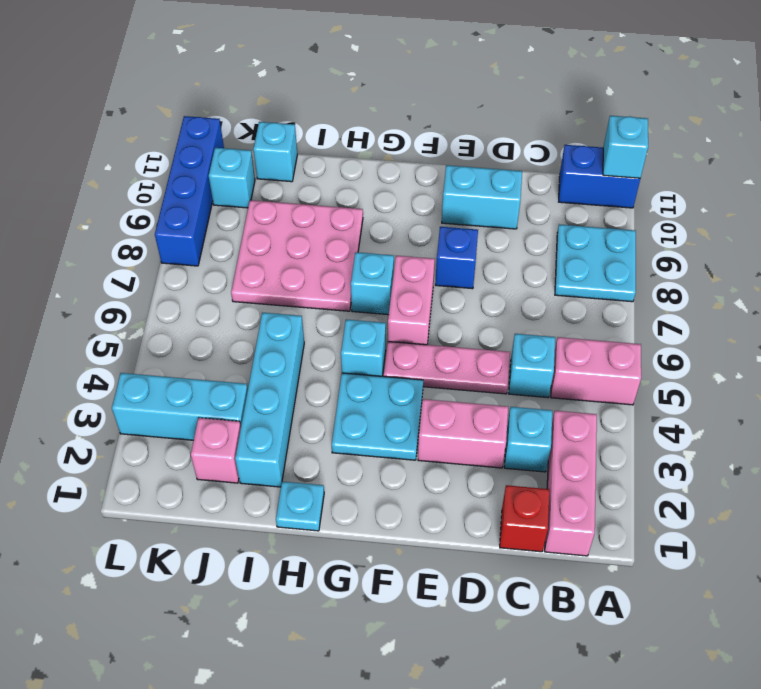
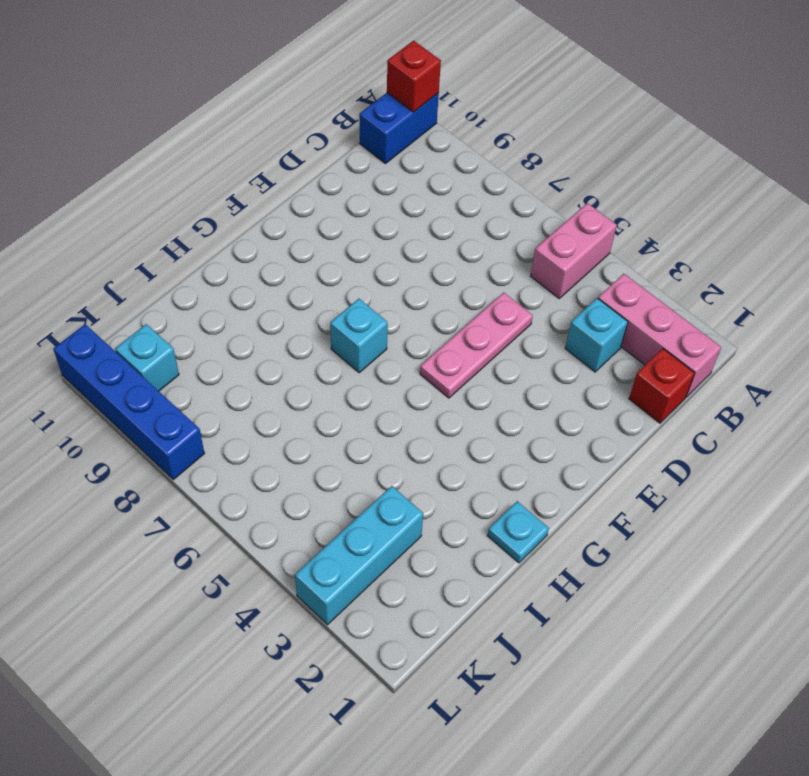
red brick A11 level 2 -> cyan brick A11 level 2
none -> cyan plate A8:B9 level 1
none -> cyan brick C5 level 1
none -> pink brick D3:E3 level 1

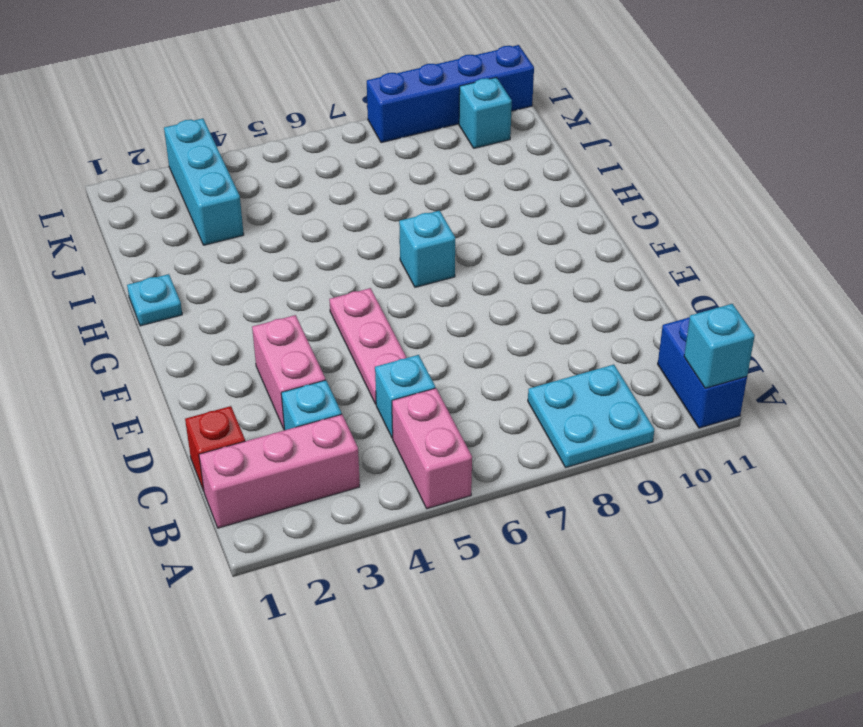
none -> cyan brick D10:E10 level 1
none -> blue brick E8 level 1
none -> cyan plate F3:G4 level 1

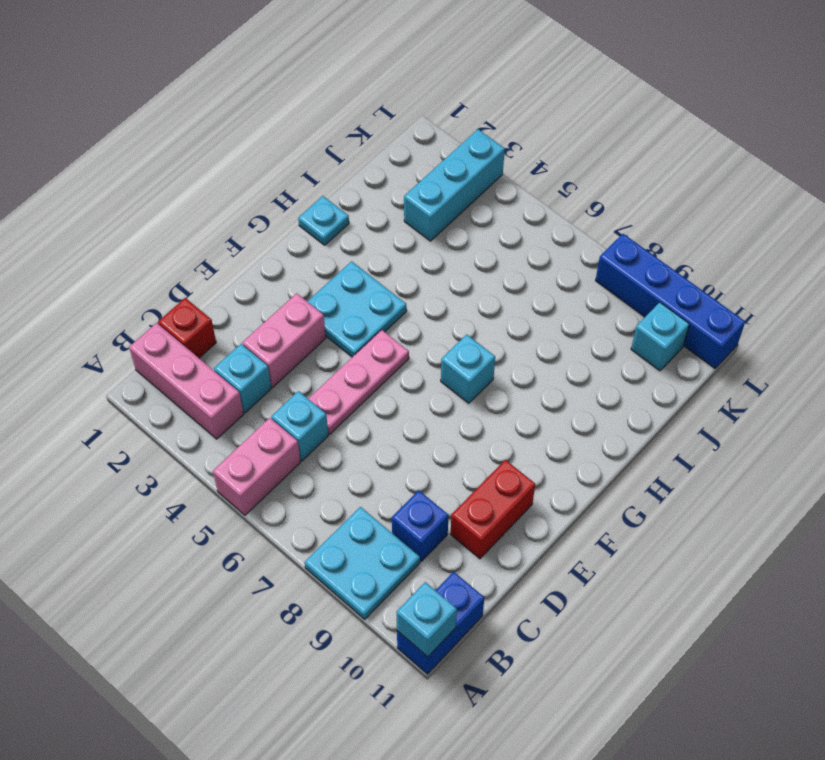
blue brick C9 level 1 -> blue brick E8 level 1
red brick D10:E10 level 1 -> cyan brick D10:E10 level 1
none -> pink brick F6:F7 level 1
none -> cyan brick G5 level 1
none -> pink plate H7:J9 level 1

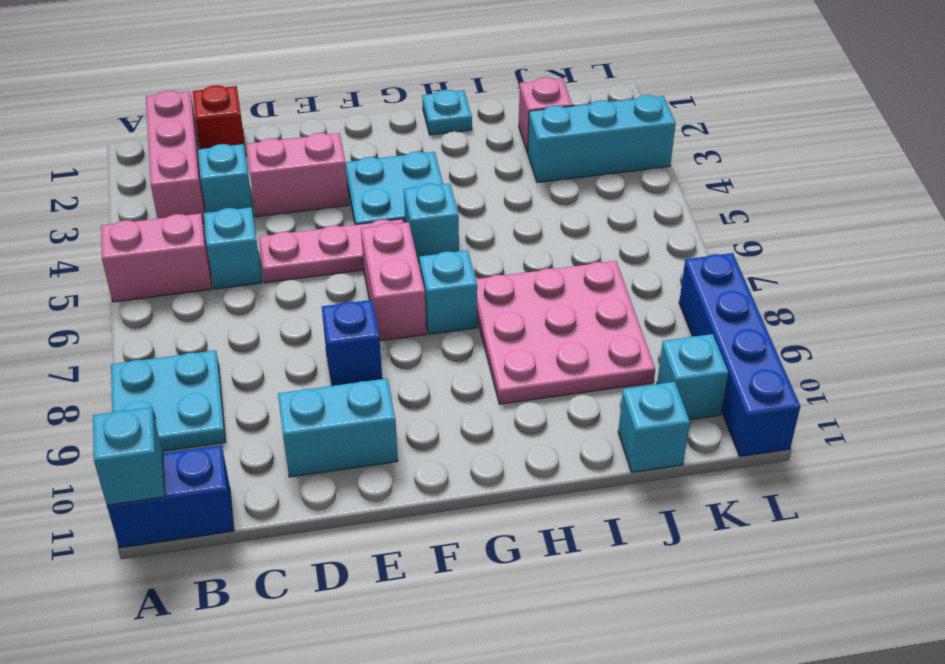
none -> cyan brick I2:I5 level 1

